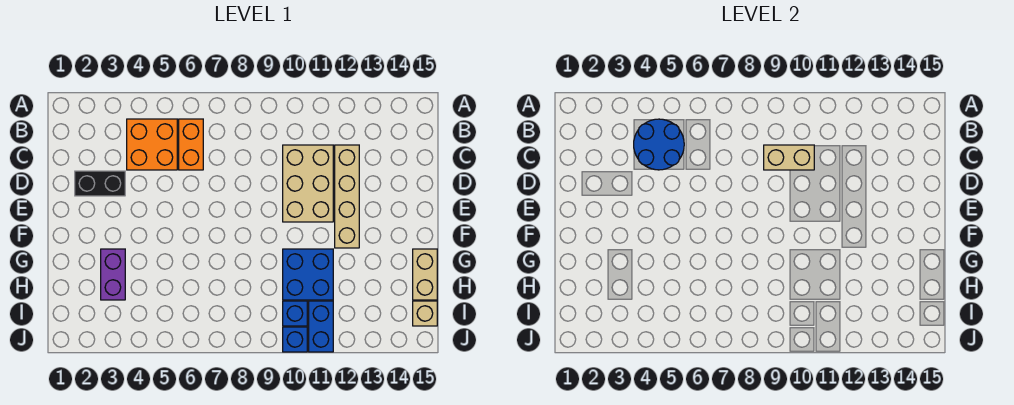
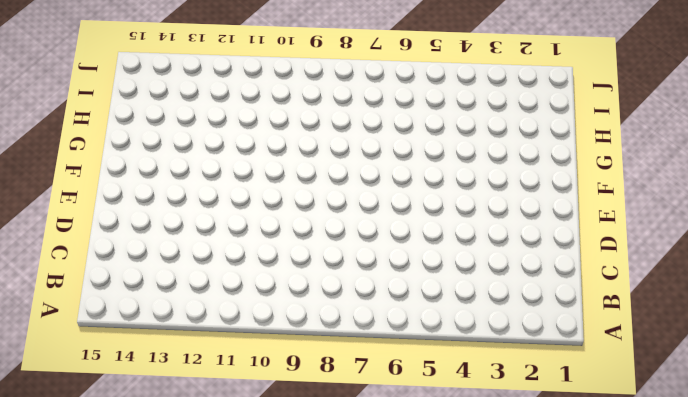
none -> orange brick B4:C5 level 1
none -> orange brick B6:C6 level 1
none -> tan brick C10:E11 level 1

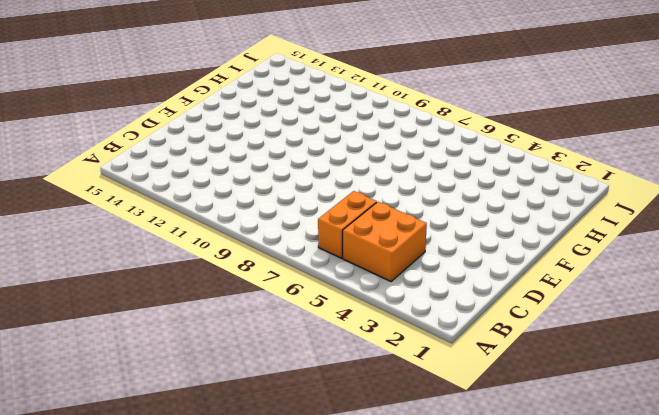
none -> tan brick C10:E11 level 1
none -> tan brick C12:F12 level 1
none -> black brick D2:D3 level 1

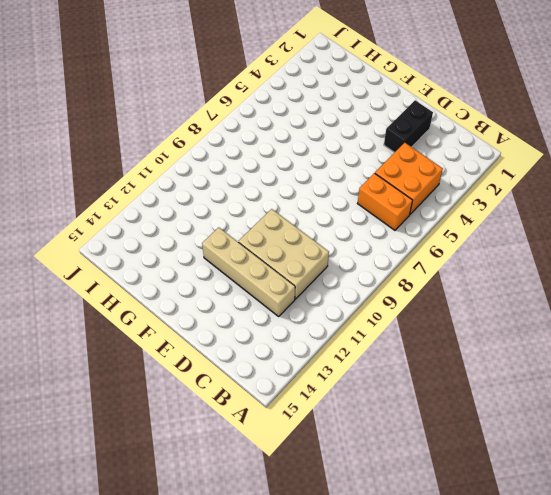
none -> purple brick G3:H3 level 1
none -> blue brick G10:H11 level 1
none -> tan brick G15:H15 level 1

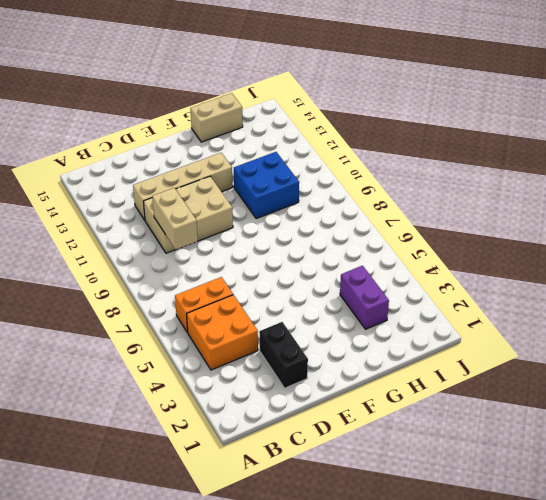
purple brick H3:H4 level 1 -> purple brick G3:H3 level 1
none -> blue brick I10 level 1
none -> blue brick I11:J11 level 1
none -> tan brick I15 level 1

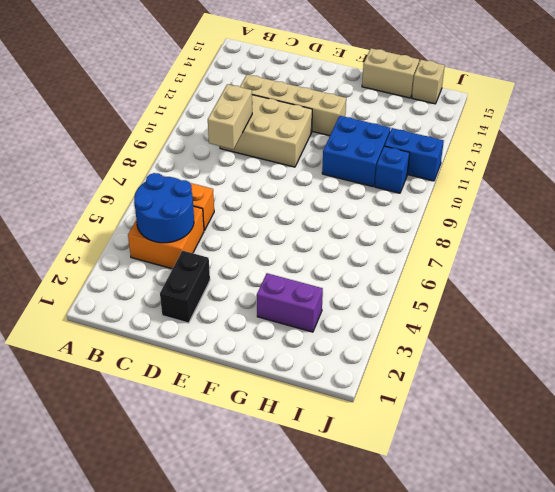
none -> blue brick J10 level 1

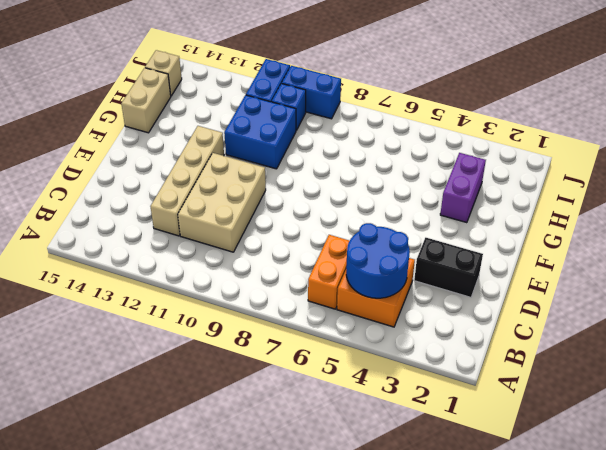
blue brick J9:J10 level 1 -> blue brick J10 level 1
none -> tan brick C9:C10 level 2

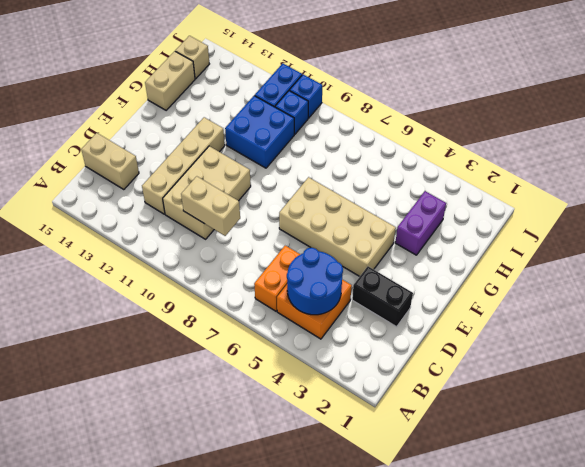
tan brick C14:C15 level 1 -> none
tan brick E4:F7 level 1 -> none

